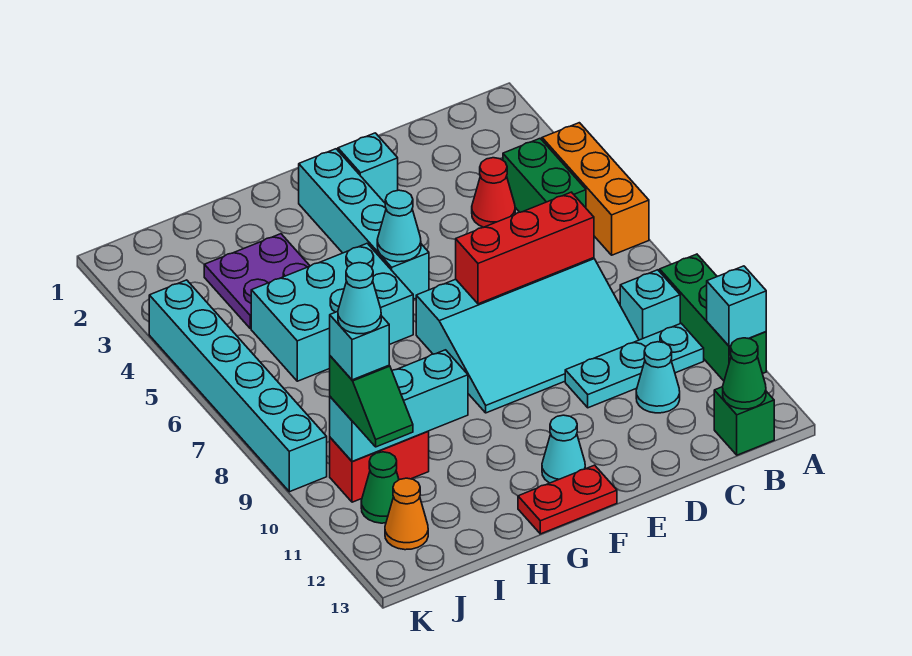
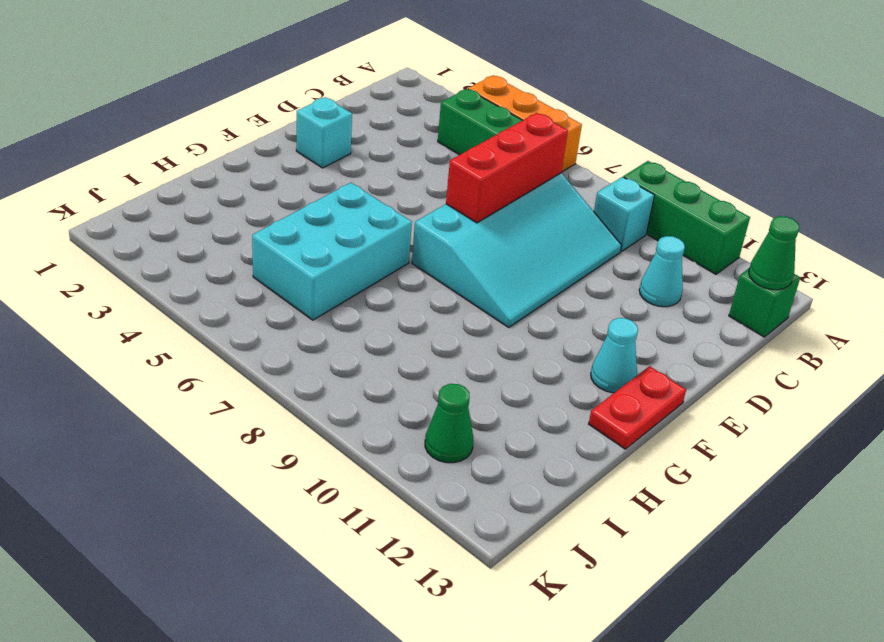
none -> cyan plate B10:D10 level 1
none -> red cone C4 level 1
none -> cyan brick F2:F5 level 1

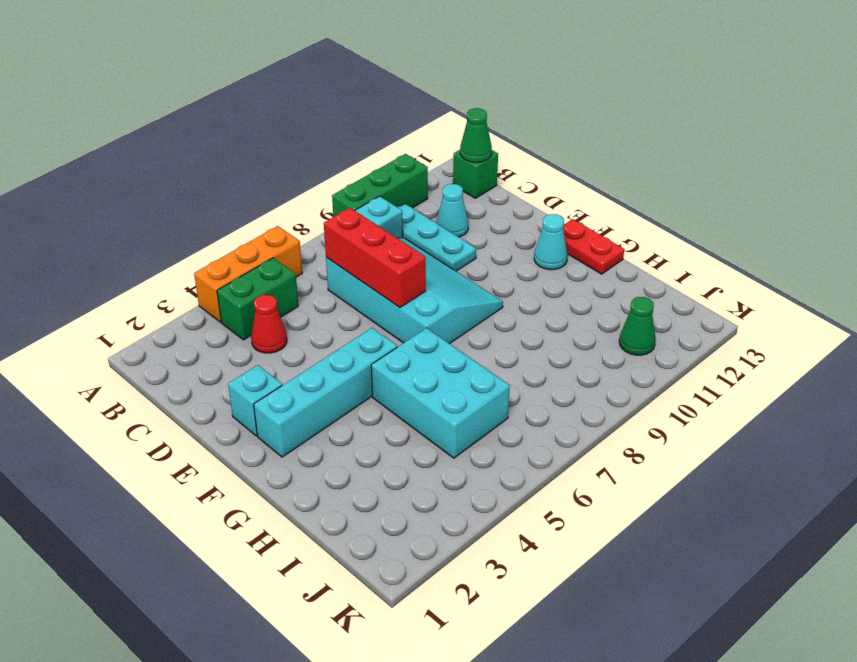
none -> purple plate H3:I4 level 1
none -> red brick I10:J10 level 1
none -> orange cone J12 level 1

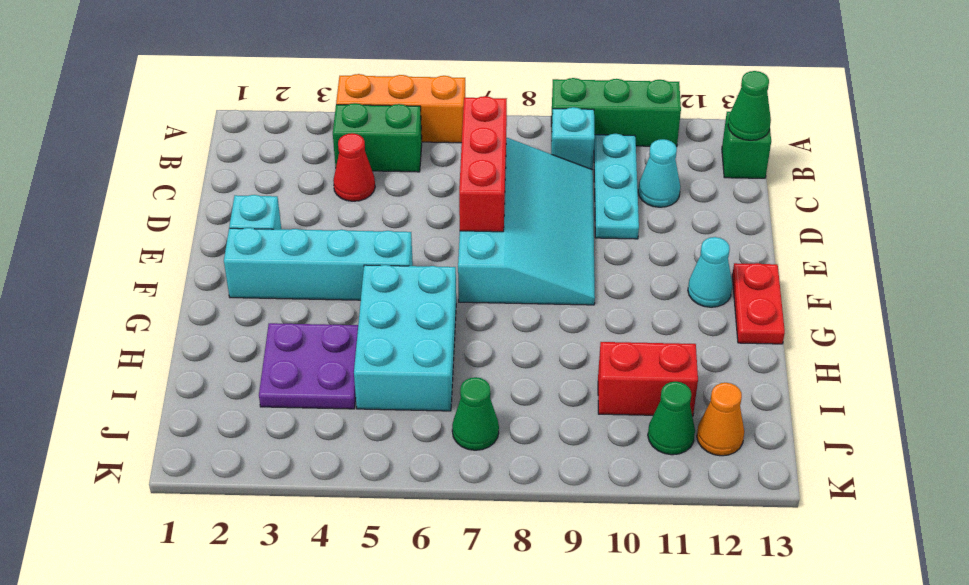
red brick I10:I11 level 1 -> red brick I10:J10 level 1
green cone J7 level 1 -> none
none -> cyan brick K4:K9 level 1
none -> cyan brick A11 level 2
none -> cyan cone F5 level 2

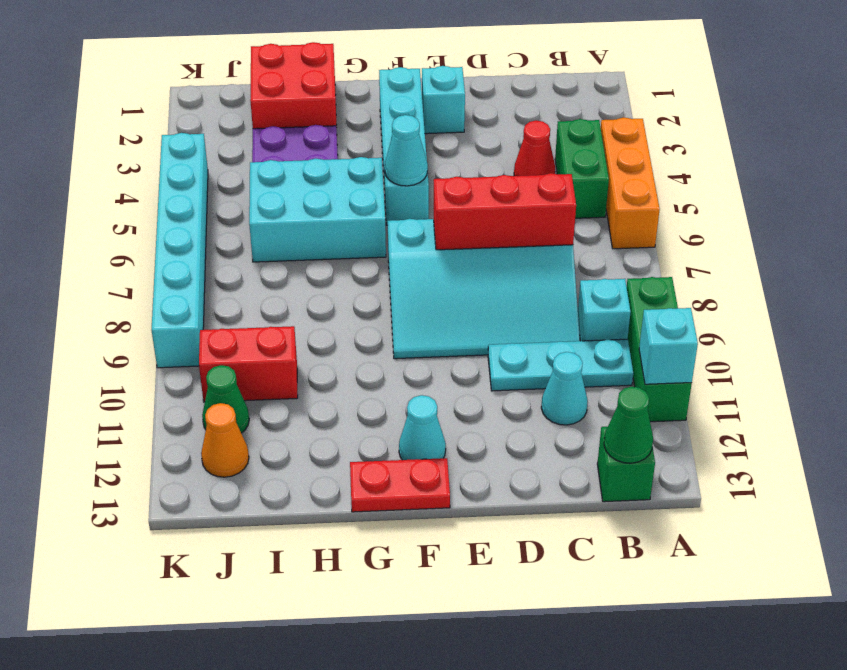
red brick H1:I2 level 1 -> none
none -> cyan brick H10:J10 level 2
none -> green slope J10:J11 level 3 top 10
none -> cyan brick J10 level 4

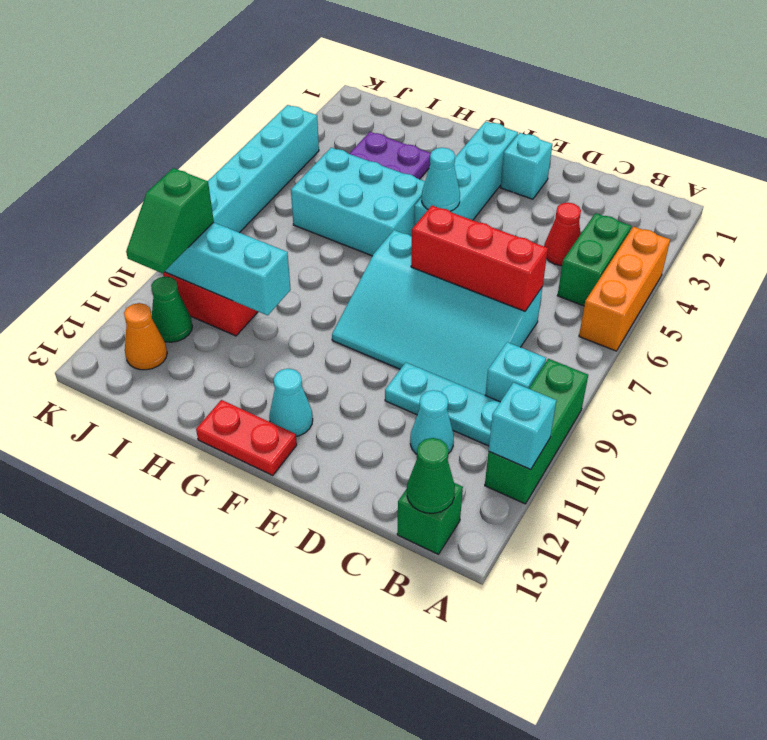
none -> cyan brick J10 level 4
none -> cyan cone J10 level 5

